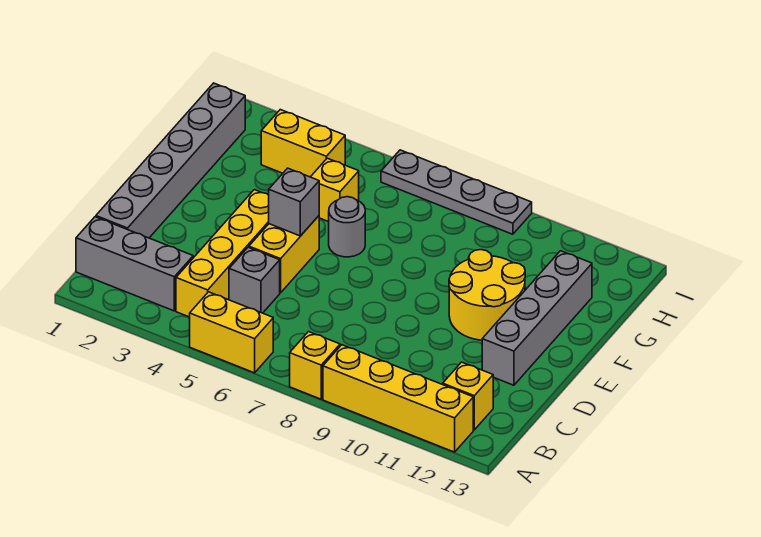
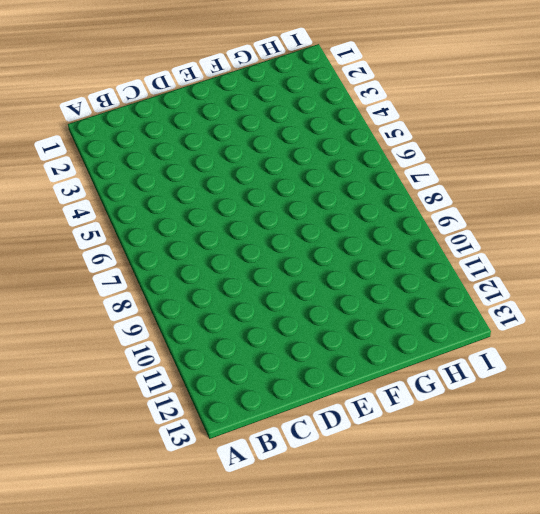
none -> yellow brick A5:A6 level 1
none -> yellow brick A8 level 1
none -> yellow brick A9:A12 level 1

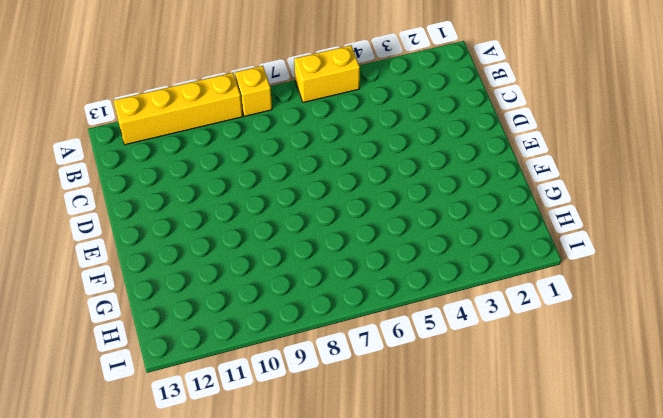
none -> grey brick B1:B3 level 1
none -> yellow brick B4:E4 level 1
none -> yellow brick B12 level 1

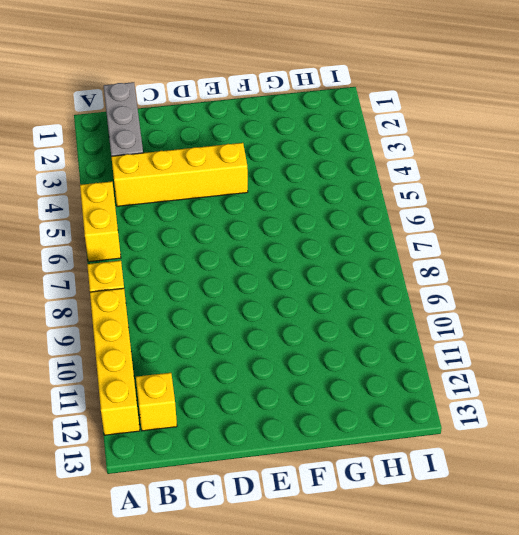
none -> grey brick C1:H1 level 1
none -> grey brick C5 level 1
none -> yellow brick D5:E5 level 1

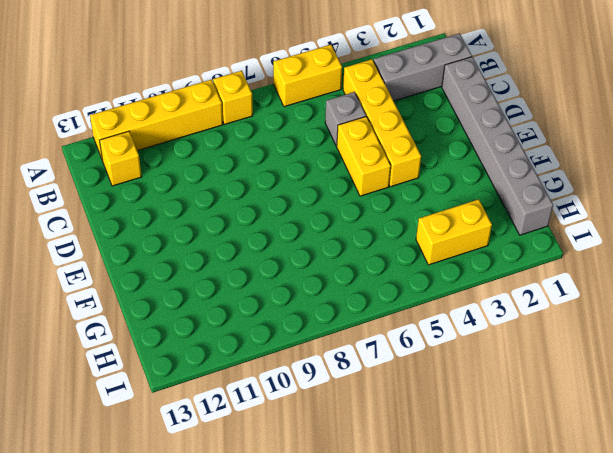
none -> grey brick D12:G12 level 1
none -> yellow round brick E10:F11 level 1
none -> grey round brick F6 level 1

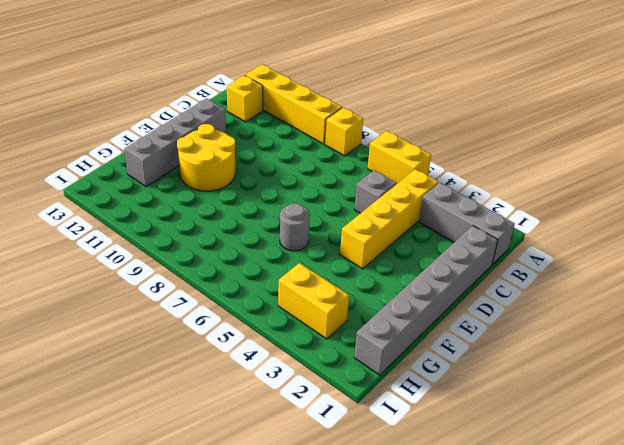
none -> yellow brick D5:E5 level 1
none -> yellow brick G5 level 1
none -> grey plate I6:I9 level 1

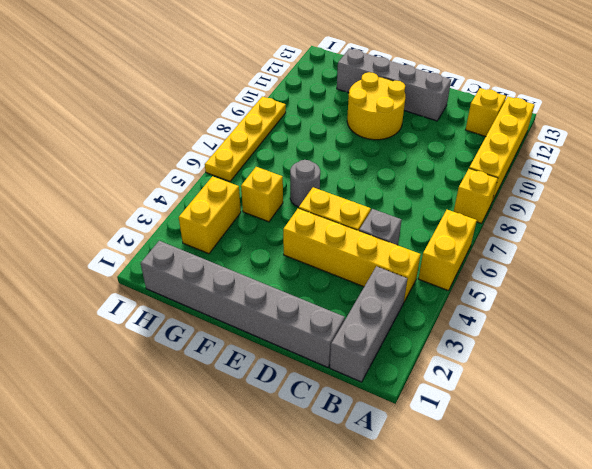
yellow plate I6:I9 level 1 -> grey plate I6:I9 level 1
none -> grey brick E5 level 2

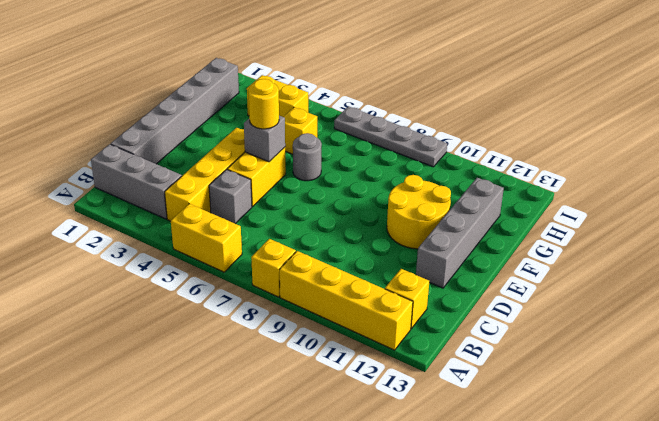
yellow round brick E5 level 3 -> none

